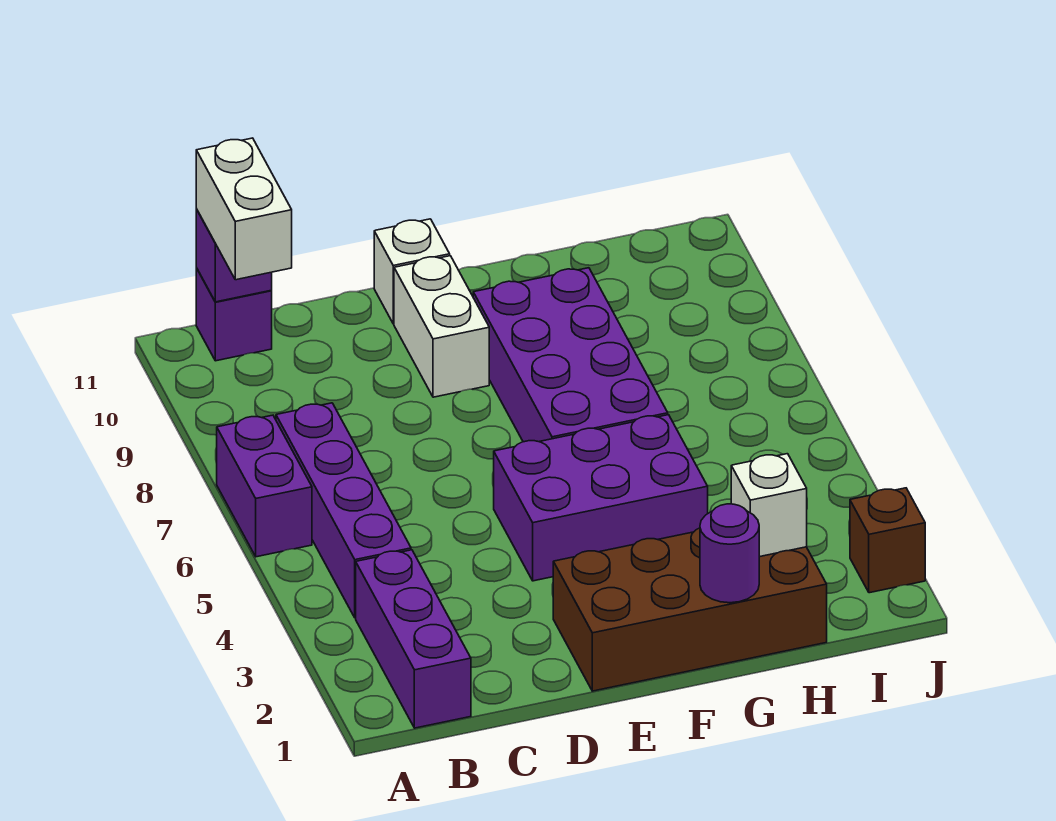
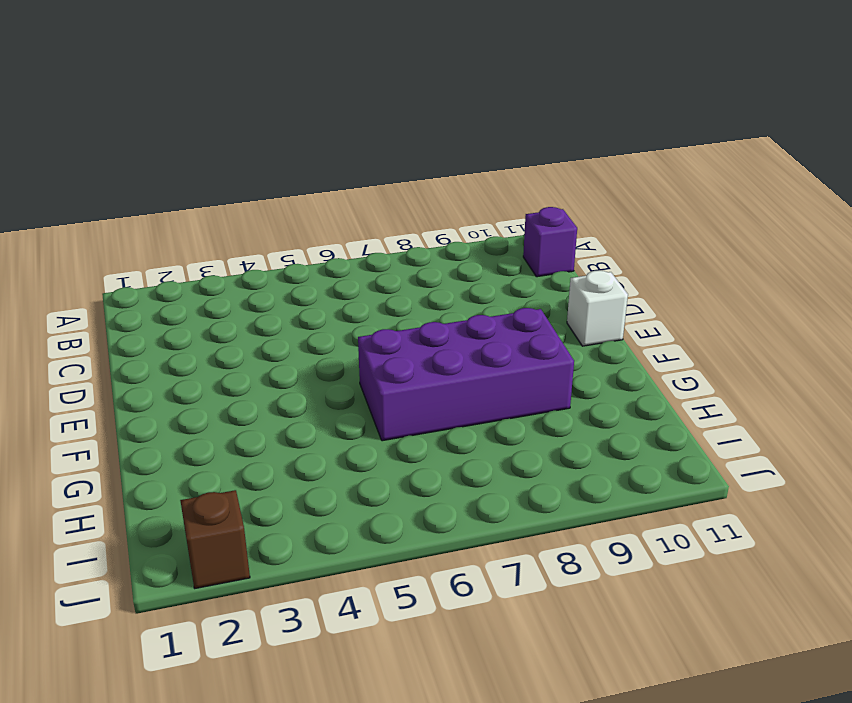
none -> purple brick A6:A7 level 1
none -> purple brick B1:B3 level 1
none -> purple brick B4:B7 level 1

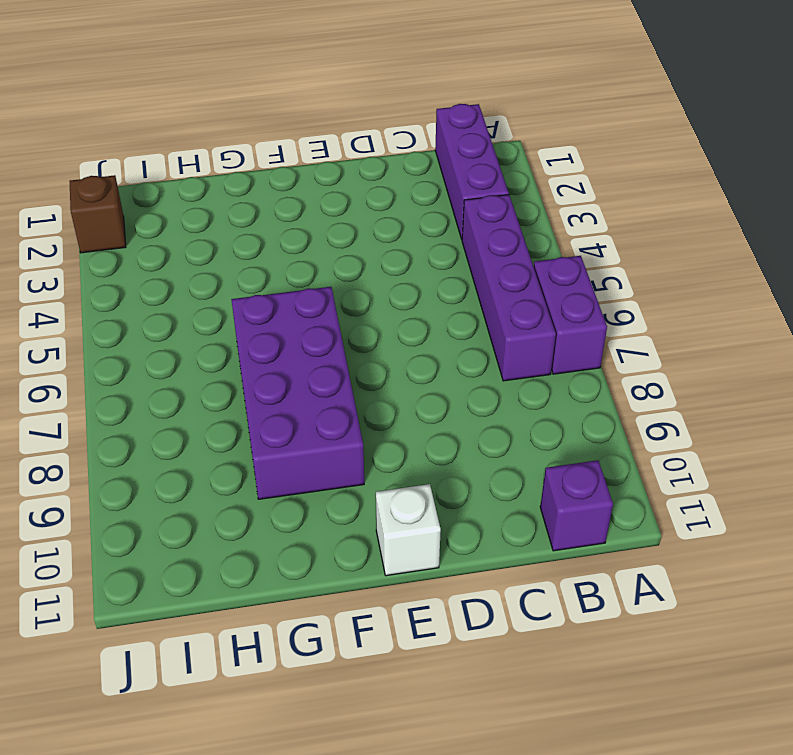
none -> brown brick E1:H2 level 1
none -> purple brick E4:G5 level 1
none -> white brick E9:E10 level 1

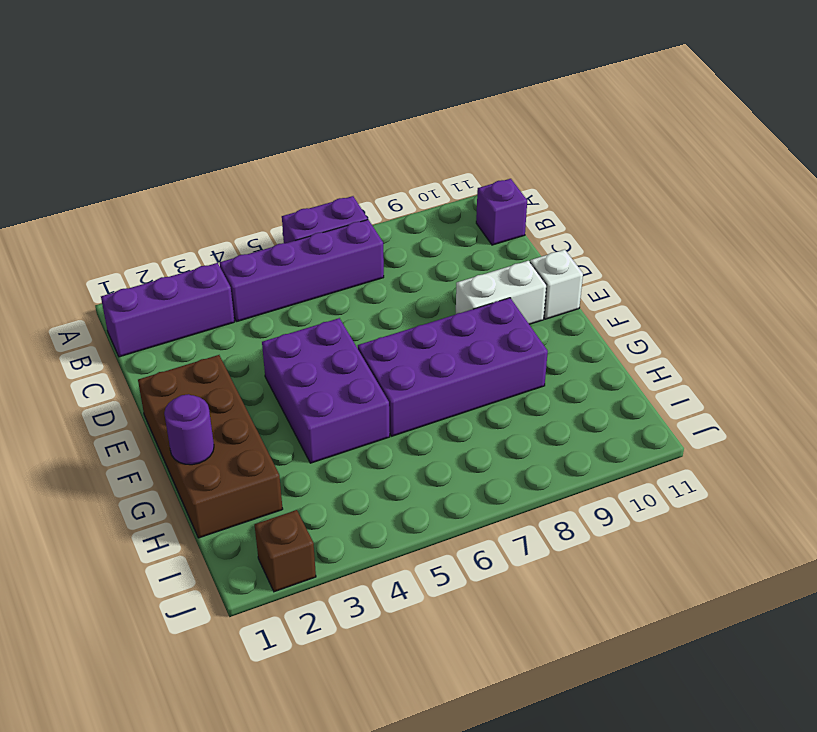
none -> purple brick B11 level 2
none -> white brick H2 level 2
none -> white brick B10:B11 level 3

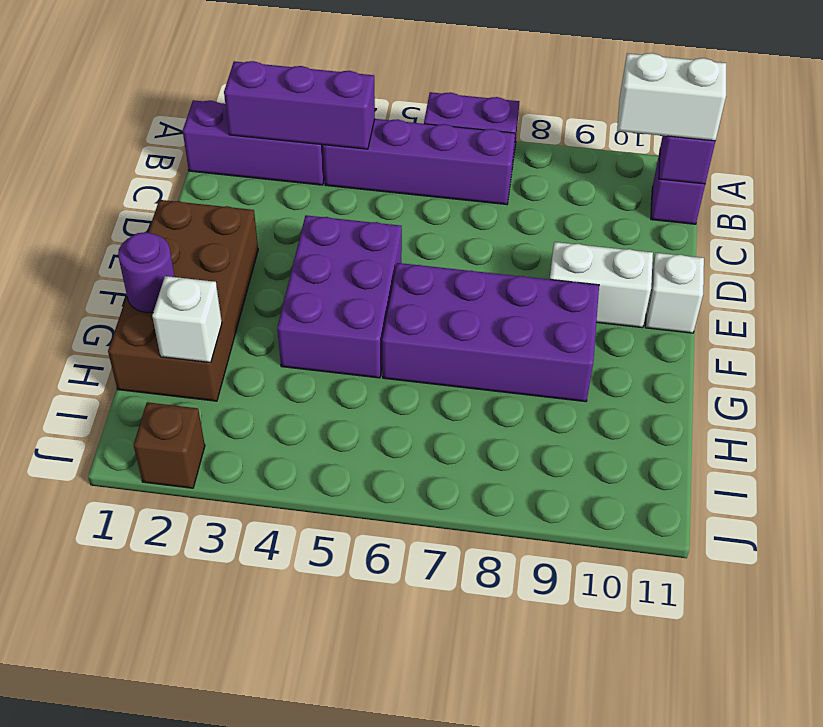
purple brick B2:B4 level 2 -> none

